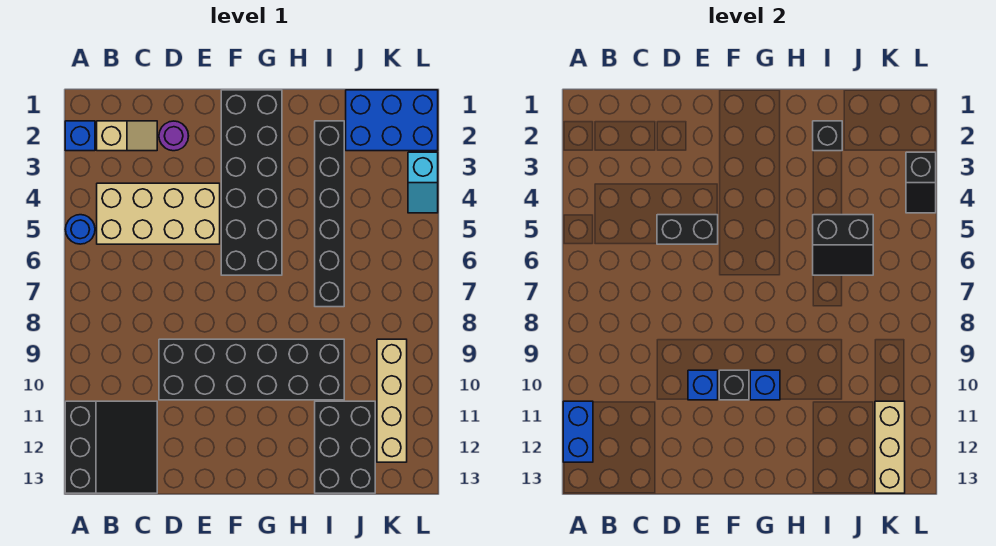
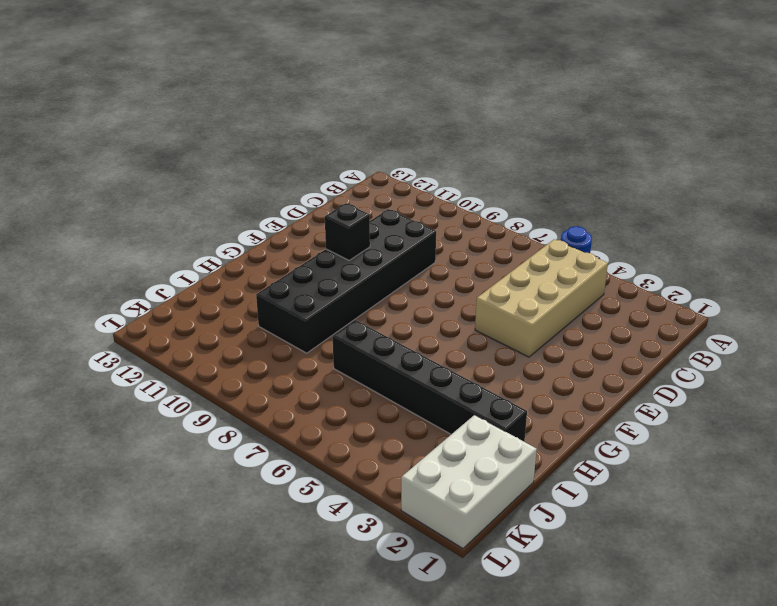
white brick J1:L2 level 1 -> blue brick J1:L2 level 1
none -> blue brick A2 level 1
none -> black slope A11:C13 level 1 top A
none -> tan slope B2:C2 level 1 top B

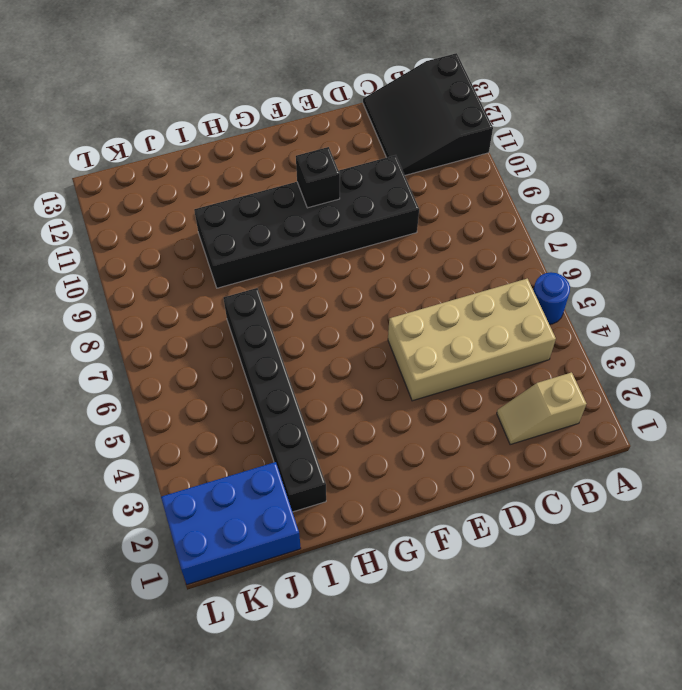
none -> blue brick A2 level 1
none -> purple round brick D2 level 1
none -> black brick F1:G6 level 1

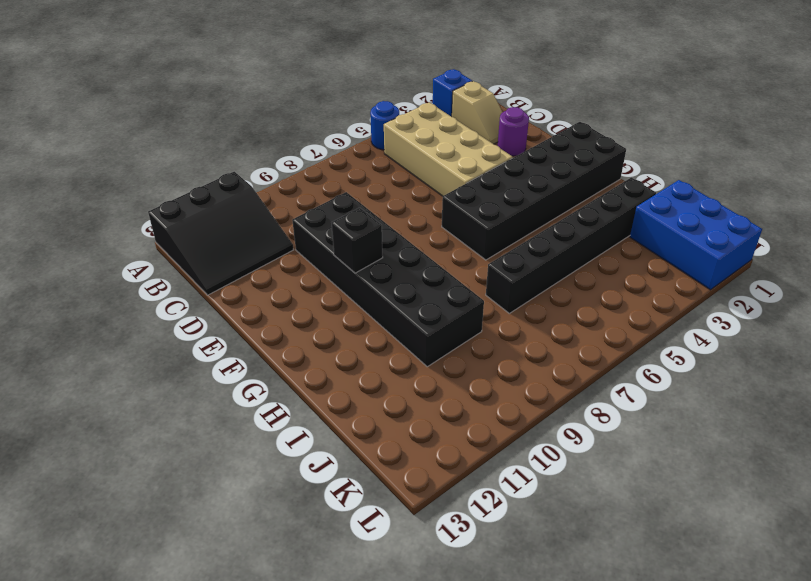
none -> black brick I11:J13 level 1
none -> tan brick K9:K12 level 1
none -> cyan slope L3:L4 level 1 top 3

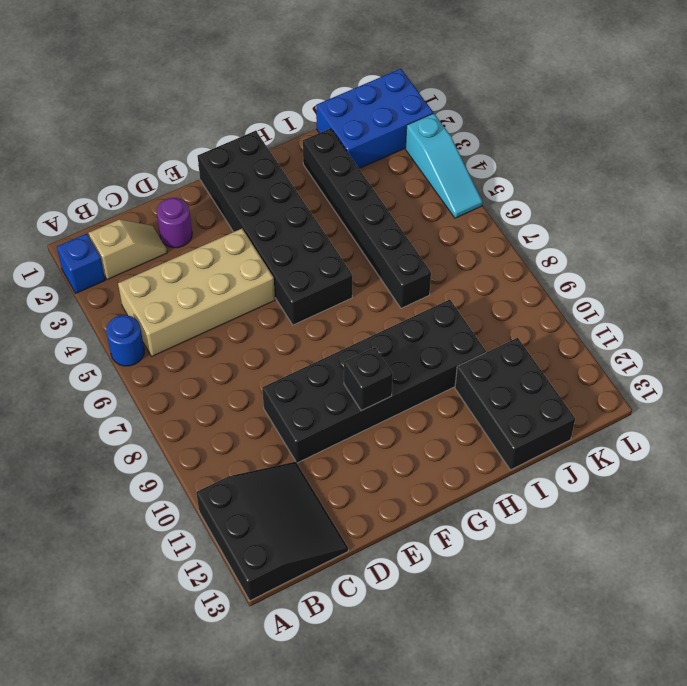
cyan slope L3:L5 level 1 top 3 -> cyan slope L3:L4 level 1 top 3
none -> tan brick K9:K12 level 1
none -> blue brick A11:A12 level 2
none -> black brick D5:E5 level 2

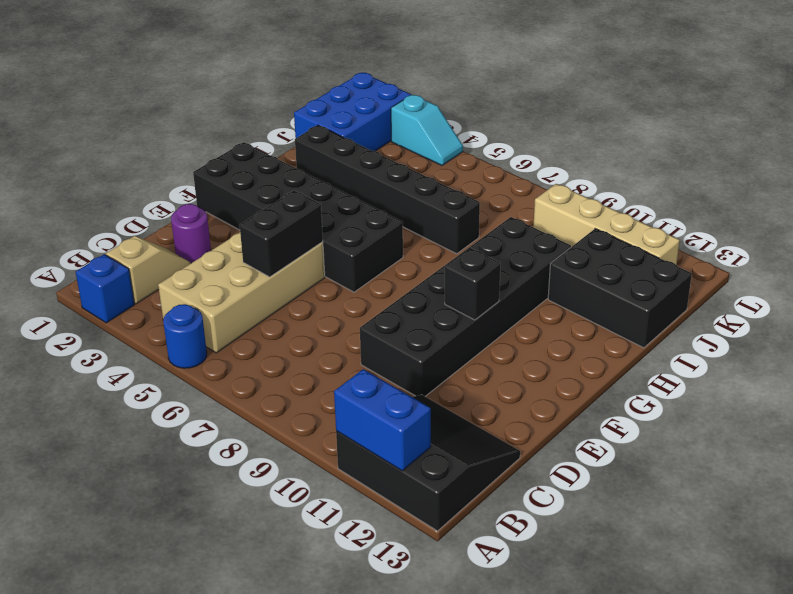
none -> blue brick E10 level 2
none -> blue brick G10 level 2
none -> black brick I2 level 2

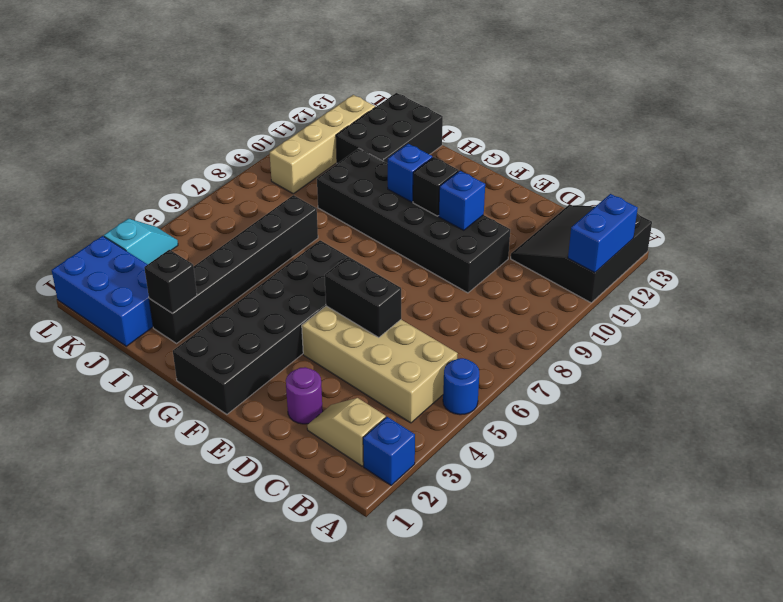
none -> black slope I5:J6 level 2 top 5
none -> tan brick K11:K13 level 2
none -> black slope L3:L4 level 2 top 3

